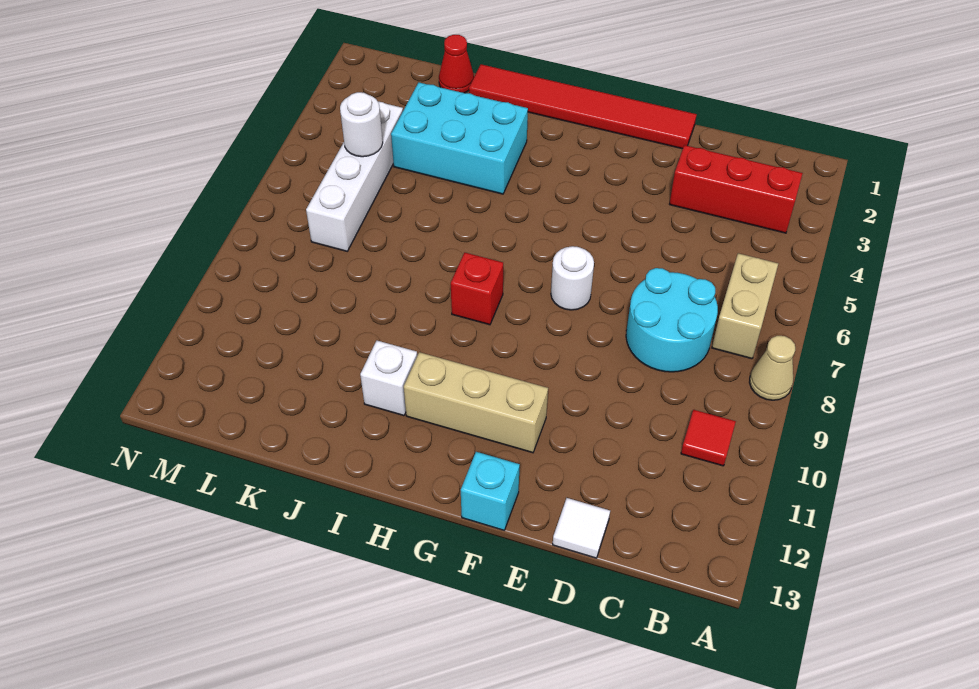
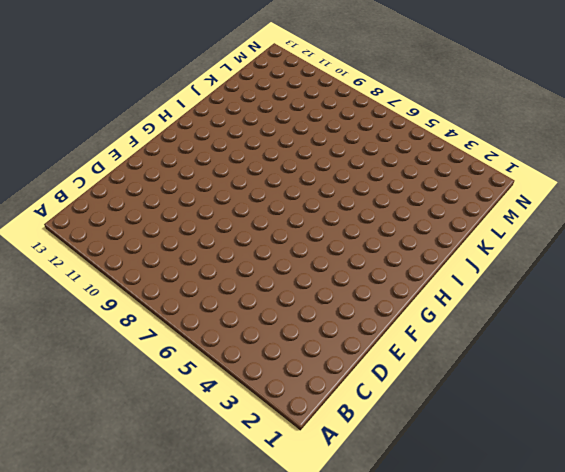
none -> tan cone A8 level 1
none -> red brick B3:D3 level 1
none -> tan brick B6:B7 level 1

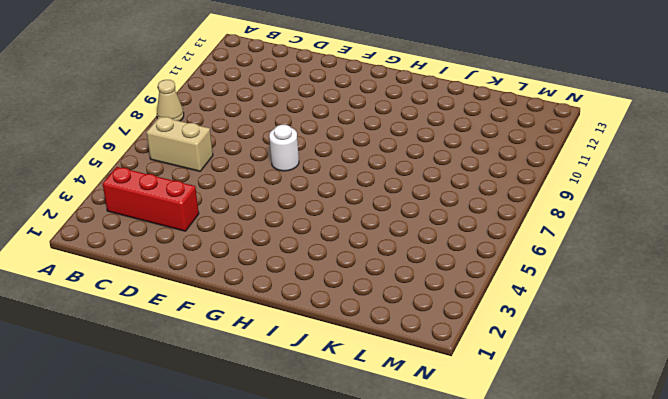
tan brick B6:C6 level 1 -> tan brick B6:B7 level 1
none -> red tile B10 level 1
none -> cyan round brick C7:D8 level 1
none -> white tile D13 level 1

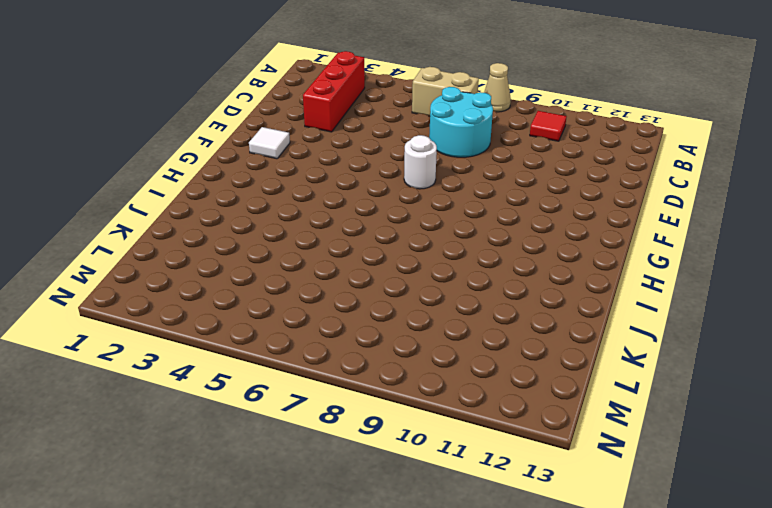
white tile F2 level 1 -> white tile D13 level 1
none -> red tile E1:J1 level 1
none -> tan brick F11:H11 level 1
none -> cyan brick F13 level 1

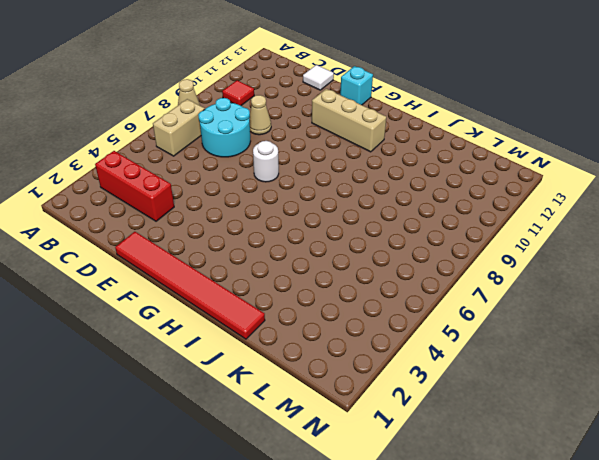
tan cone D9 level 1 -> none
none -> red brick H8 level 1
none -> cyan brick I3:K4 level 1
none -> white brick I11 level 1

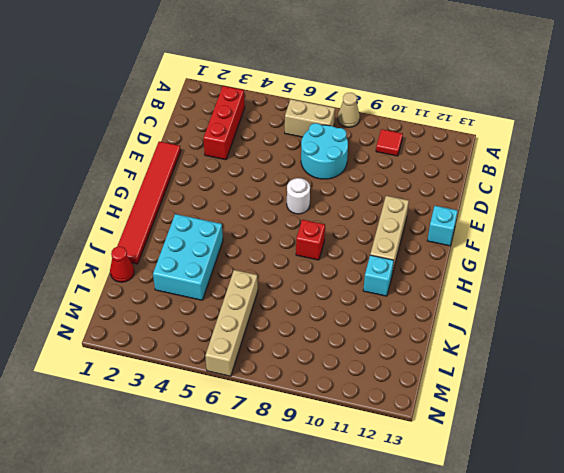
cyan brick I11 level 1 -> white brick I11 level 1
tan brick K6:N6 level 1 -> white brick L4:L7 level 1
none -> white tile D13 level 1
none -> white round brick L5 level 2

